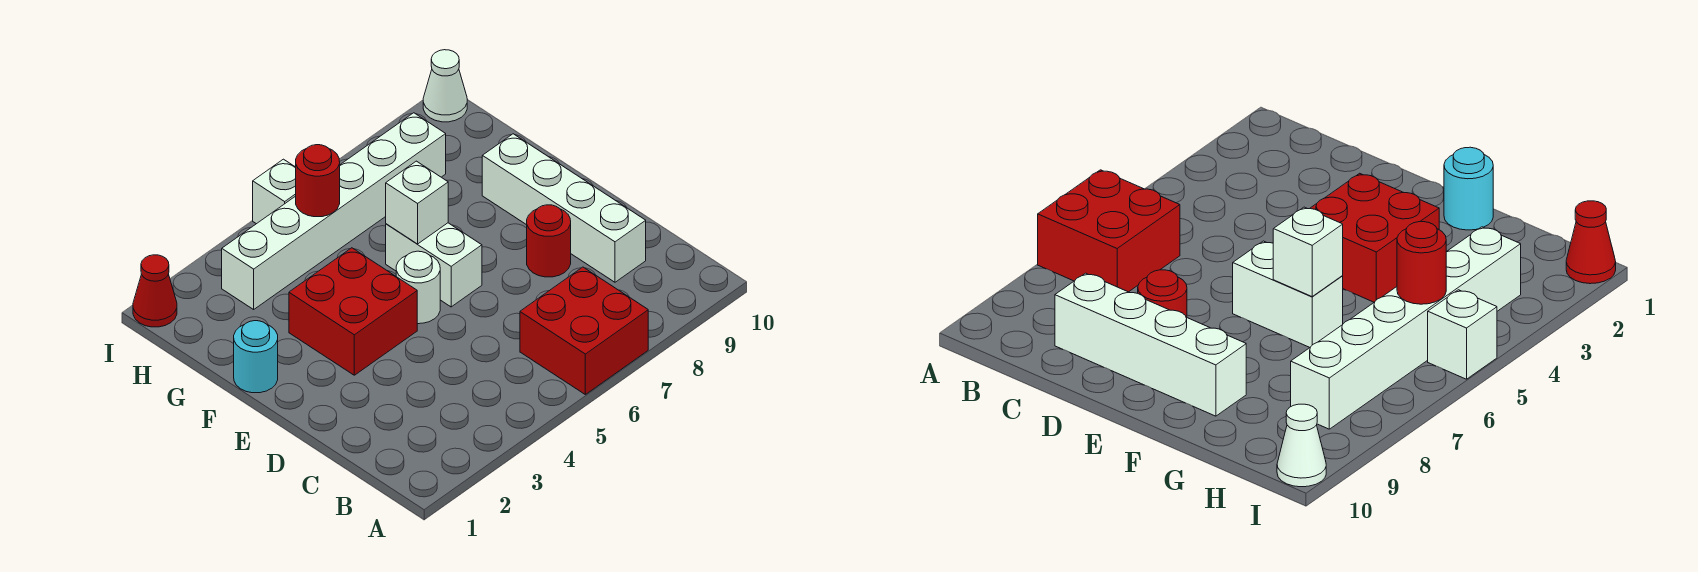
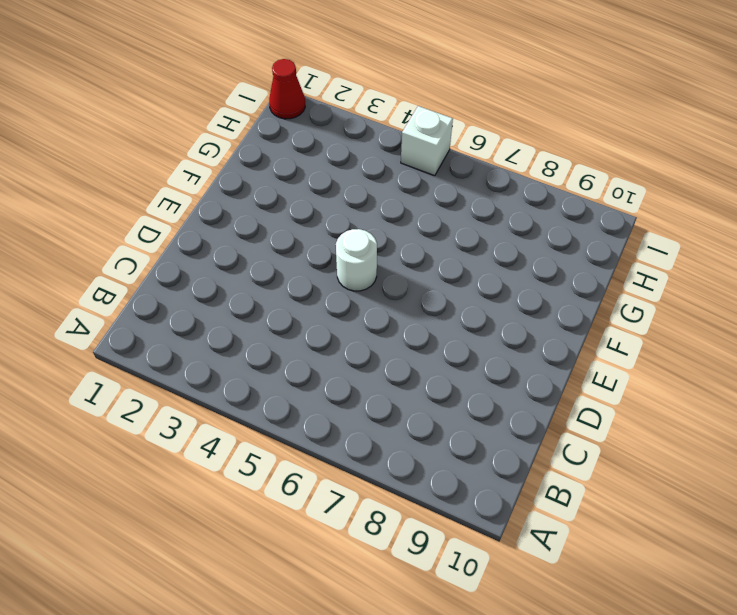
none -> red brick A6:B7 level 1
none -> white brick C9:F9 level 1
none -> red round brick D8 level 1

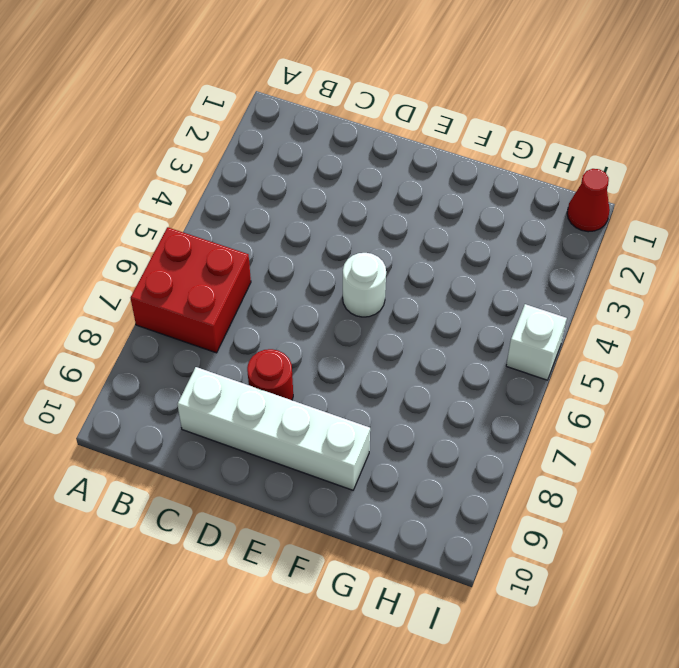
none -> red brick E3:F4 level 1
none -> white brick E6:F6 level 1
none -> cyan round brick F1 level 1

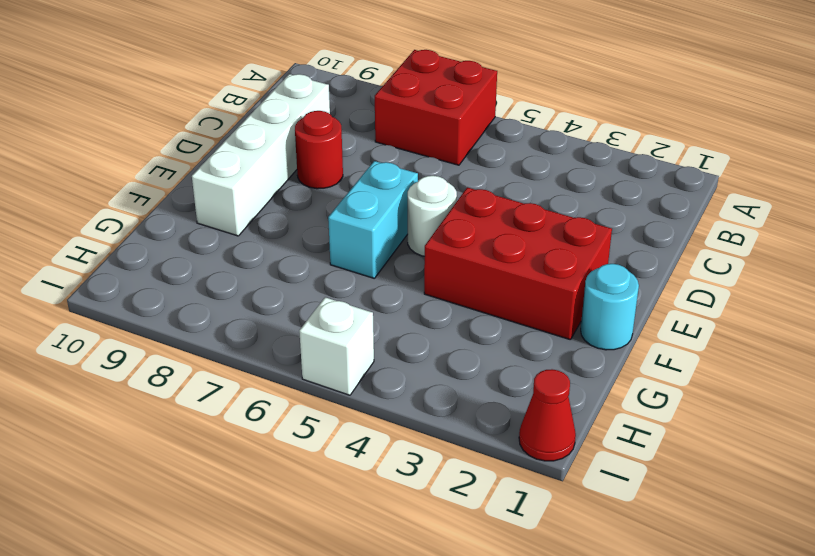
red brick E2:F4 level 1 -> red brick E3:F4 level 1
cyan brick E6:F6 level 1 -> white brick E6:F6 level 1
none -> white brick H3:H8 level 1
none -> white cone I10 level 1
none -> white brick F6 level 2

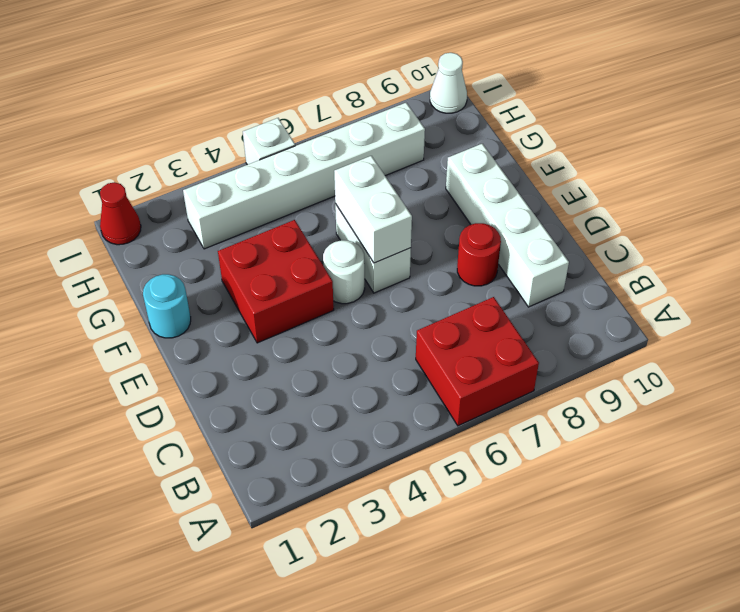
white brick E6:F6 level 2 -> white brick F6 level 2
none -> red round brick H5 level 2

